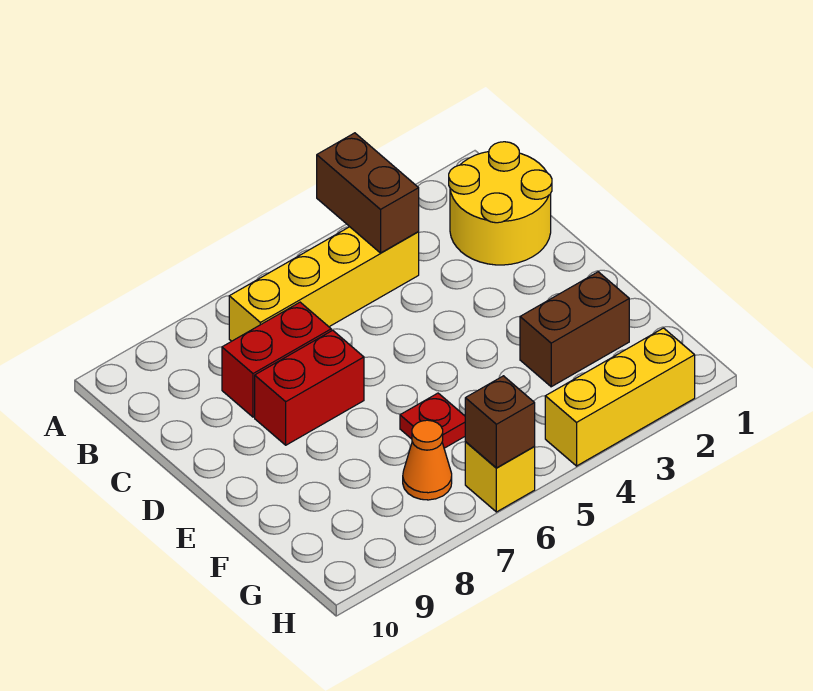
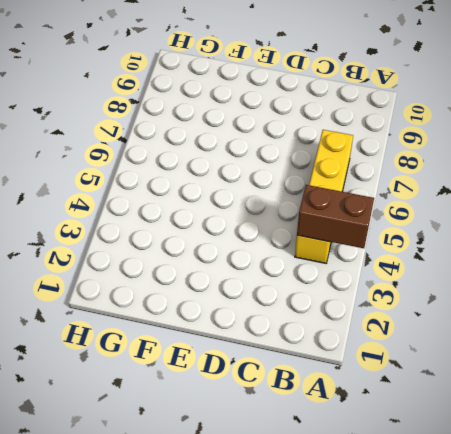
none -> yellow round brick B1:C2 level 1
none -> red brick C7:C8 level 1

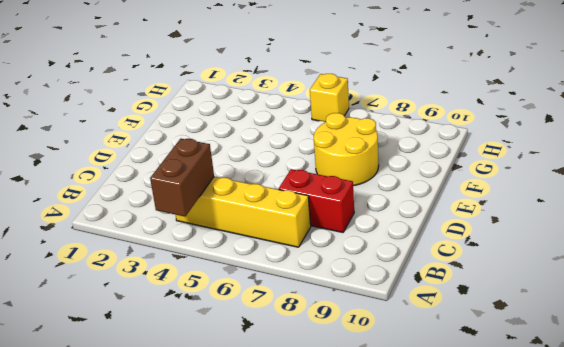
yellow round brick E7:F8 level 1 -> yellow round brick B1:C2 level 1
none -> red brick D7:D8 level 1
none -> brown brick F2:F3 level 1

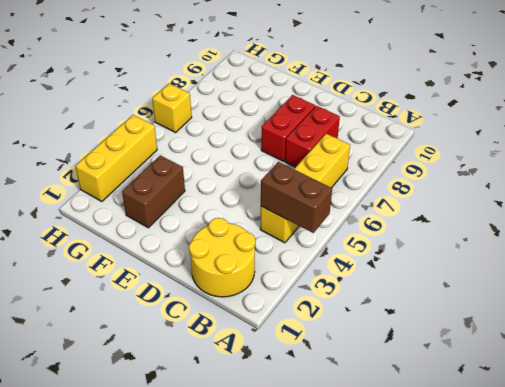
none -> red plate F6 level 1
none -> orange cone G7 level 1

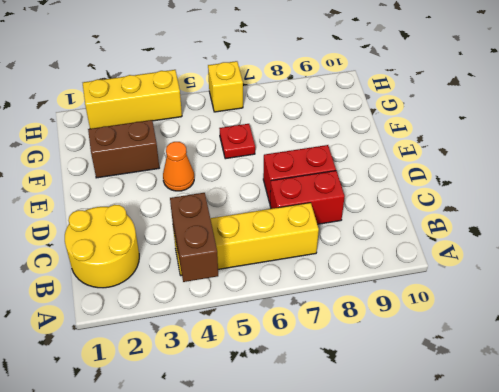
orange cone E4 level 1 -> orange cone G7 level 1
none -> brown brick H6 level 2

